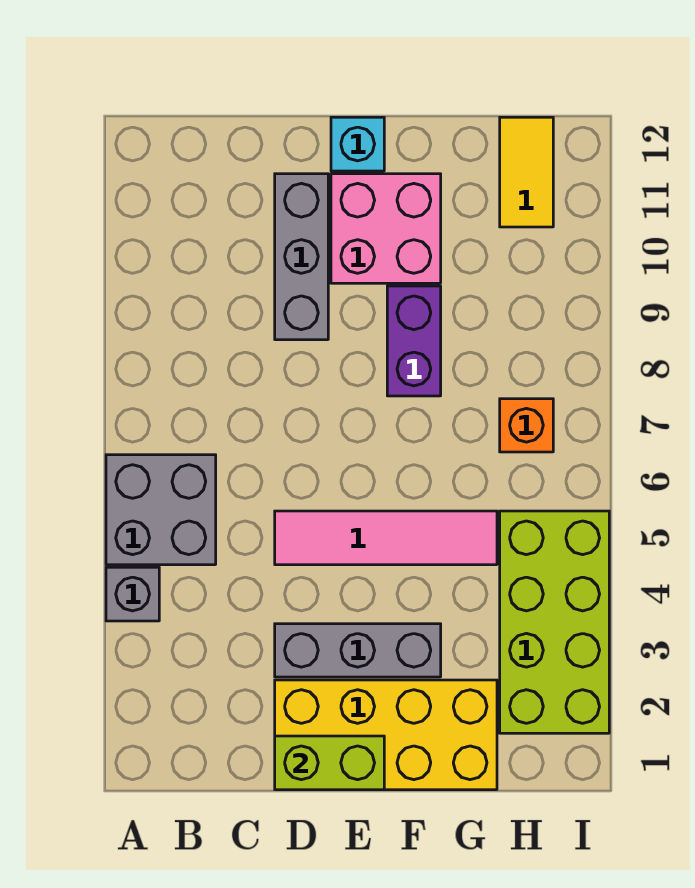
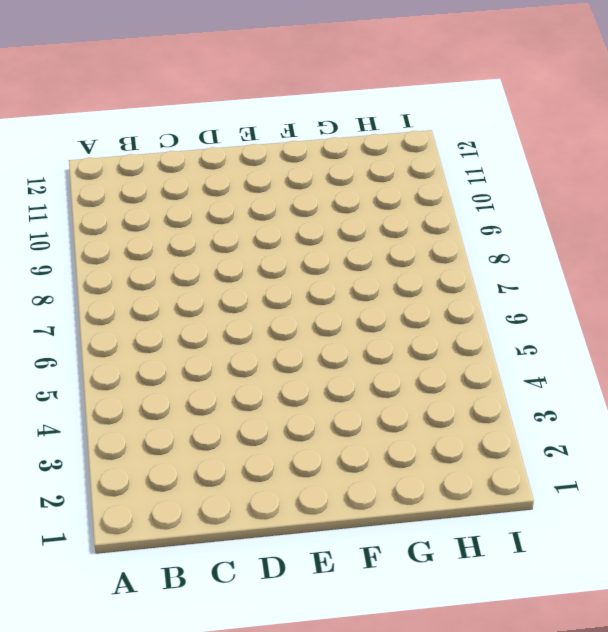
none -> grey brick A4 level 1
none -> grey brick A5:B6 level 1
none -> yellow brick D1:G2 level 1

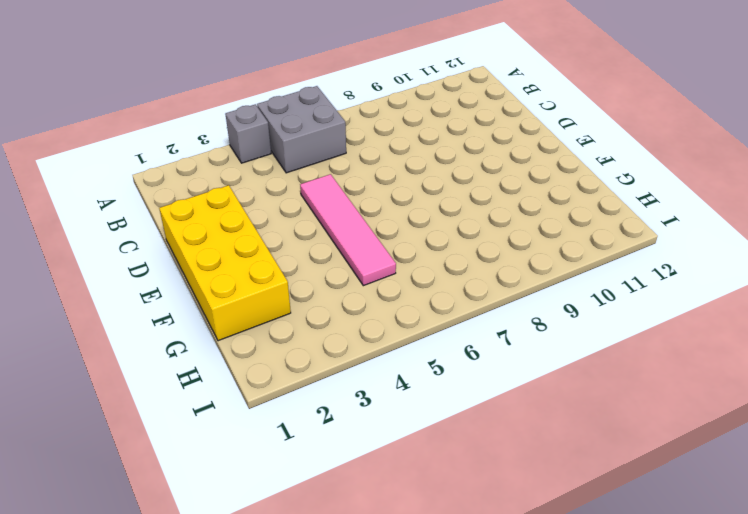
none -> grey brick D3:F3 level 1
none -> grey brick D9:D11 level 1
none -> pink brick E10:F11 level 1

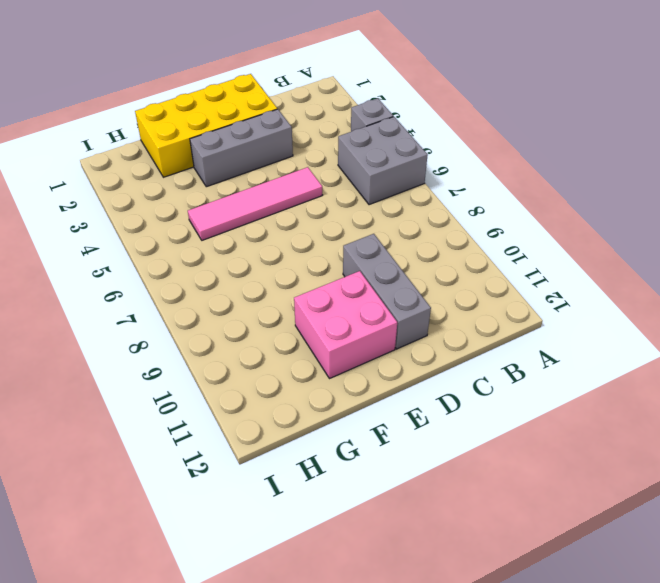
none -> cyan brick E12 level 1
none -> purple brick F8:F9 level 1
none -> lime brick H2:I5 level 1

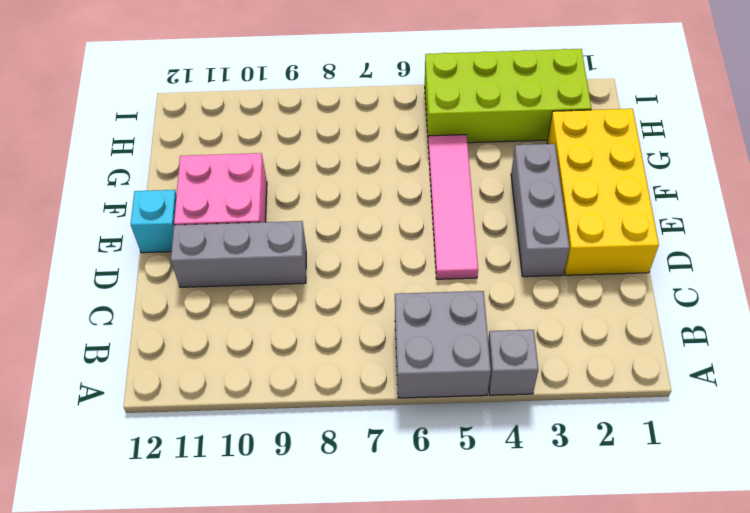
none -> purple brick F8:F9 level 1
none -> orange brick H7 level 1
none -> yellow tile H11:H12 level 1

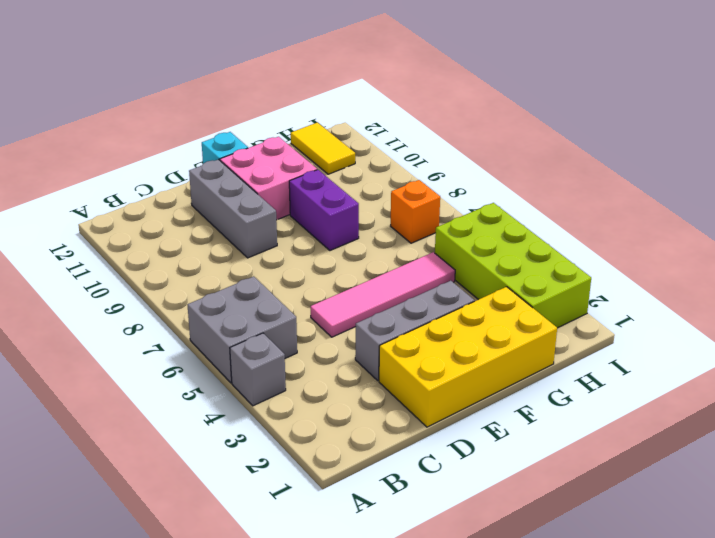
none -> lime brick D1:E1 level 2

